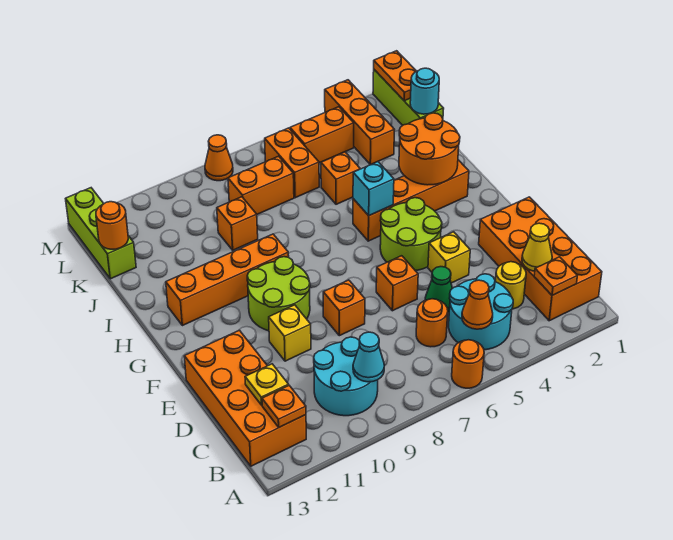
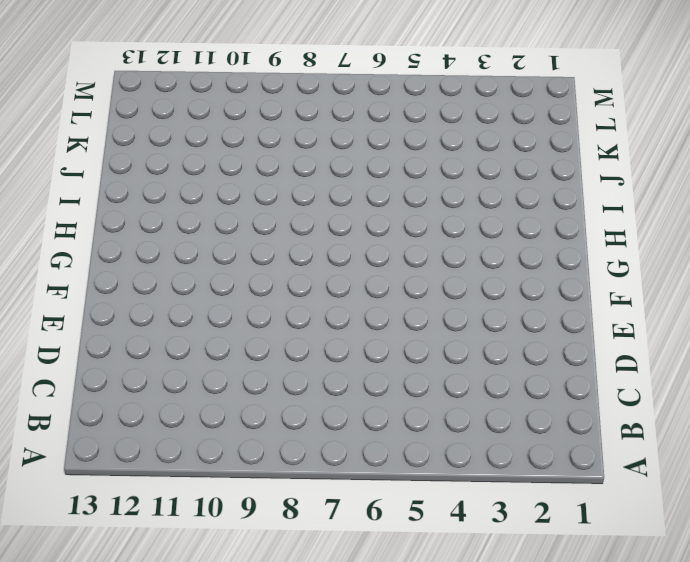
none -> orange round brick A6 level 1
none -> orange brick B1:E2 level 1
none -> cyan round brick B4:C5 level 1
none -> cyan round brick B9:C10 level 1

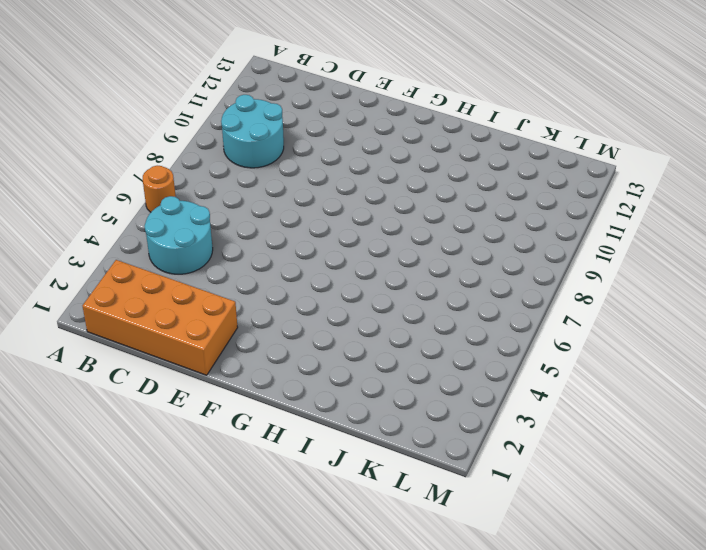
none -> orange brick B12:E13 level 1
none -> yellow round brick C3 level 1
none -> orange round brick C6 level 1
none -> green cone D5 level 1

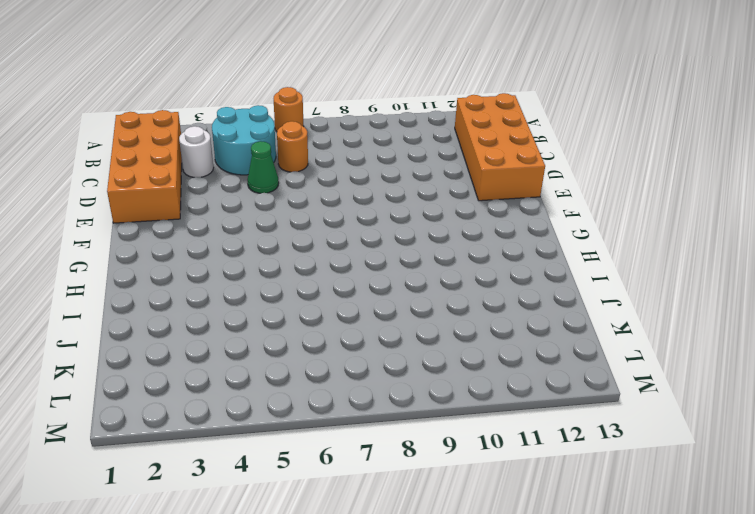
white round brick C3 level 1 -> yellow round brick C3 level 1
none -> cyan round brick B9:C10 level 1
none -> yellow brick E4 level 1
none -> orange brick E6 level 1
none -> orange brick E8 level 1

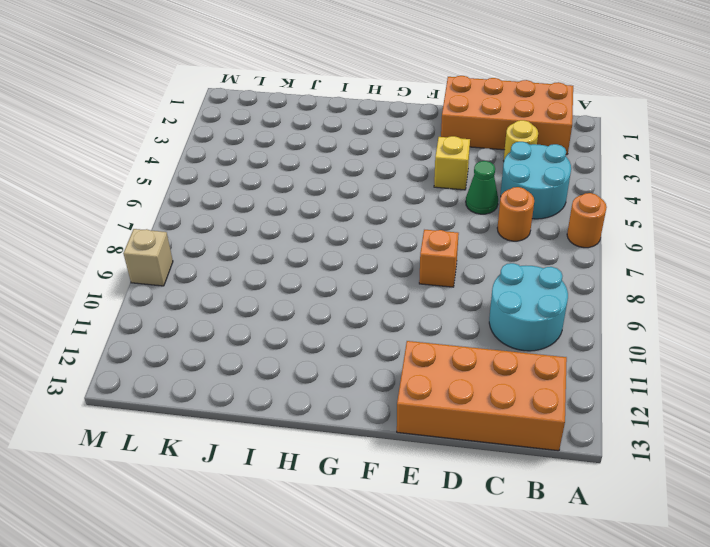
tan brick M9 level 1 -> none
none -> orange brick E6 level 1
none -> yellow brick E10 level 1
none -> lime round brick F4:G5 level 1
none -> lime round brick F9:G10 level 1

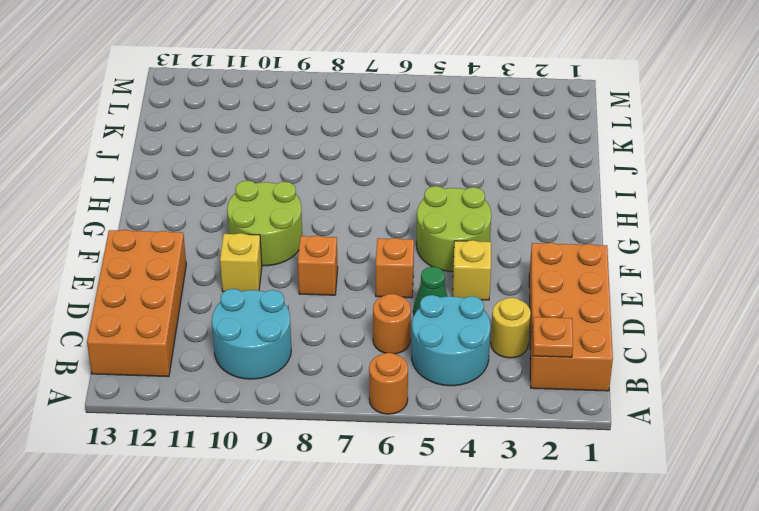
none -> orange brick H2:H5 level 1
none -> orange brick H9:H12 level 1
none -> orange brick J5 level 1
none -> orange brick J9 level 1

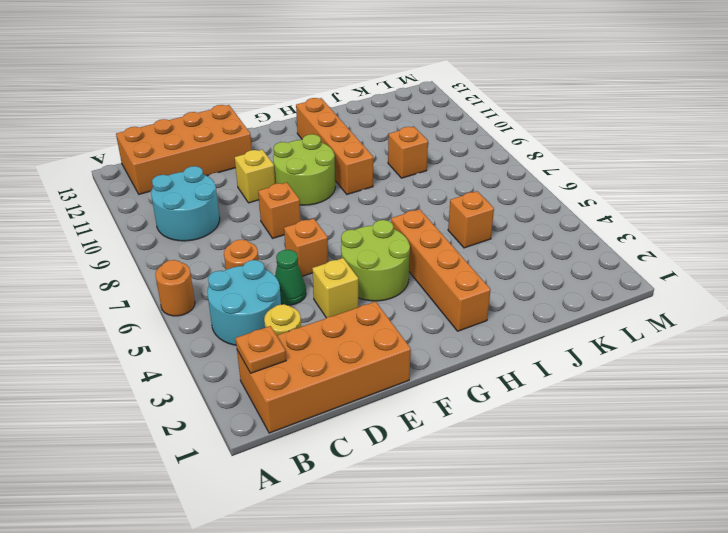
none -> lime brick K1:M1 level 1
none -> orange brick K3:M3 level 1
none -> orange brick K6:L6 level 1
none -> orange brick K7:K8 level 1

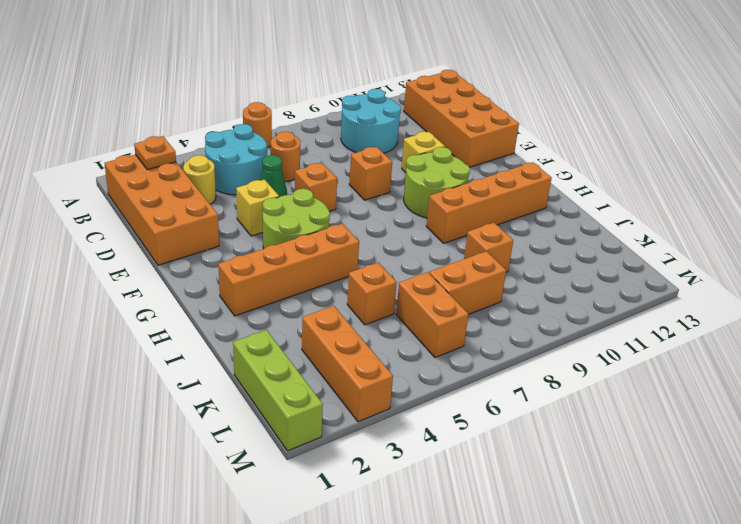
none -> lime brick K13:M13 level 1
none -> orange brick L4:L5 level 1
none -> orange cone M8 level 1
none -> orange cone B5 level 2

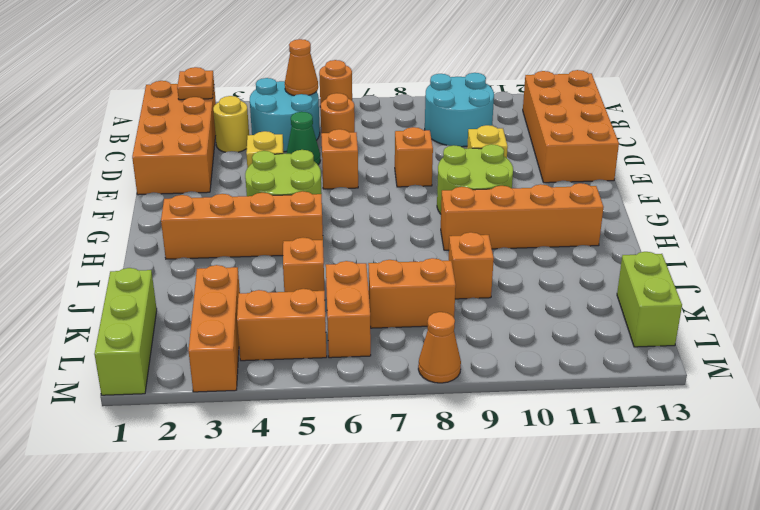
lime brick K13:L13 level 1 -> lime brick K13:M13 level 1
none -> cyan cone B9 level 2
none -> orange plate B12 level 2
none -> yellow cone C2 level 2
none -> yellow plate C12 level 2

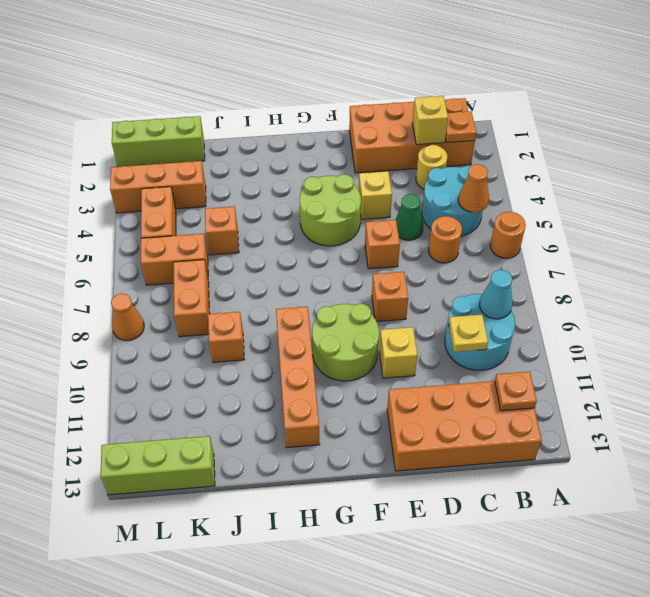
yellow brick C2 level 2 -> yellow cone C2 level 2
yellow plate C10 level 2 -> yellow plate C12 level 2
none -> orange brick H2:H5 level 1
none -> orange round brick H2:I3 level 2
none -> cyan brick H5 level 2
none -> cyan round brick K1 level 2

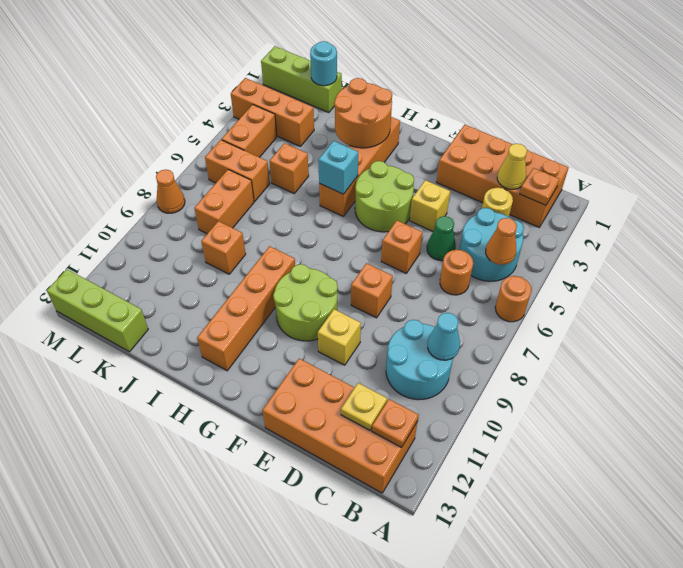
none -> orange round brick K13 level 2
none -> orange plate L1:M1 level 2

